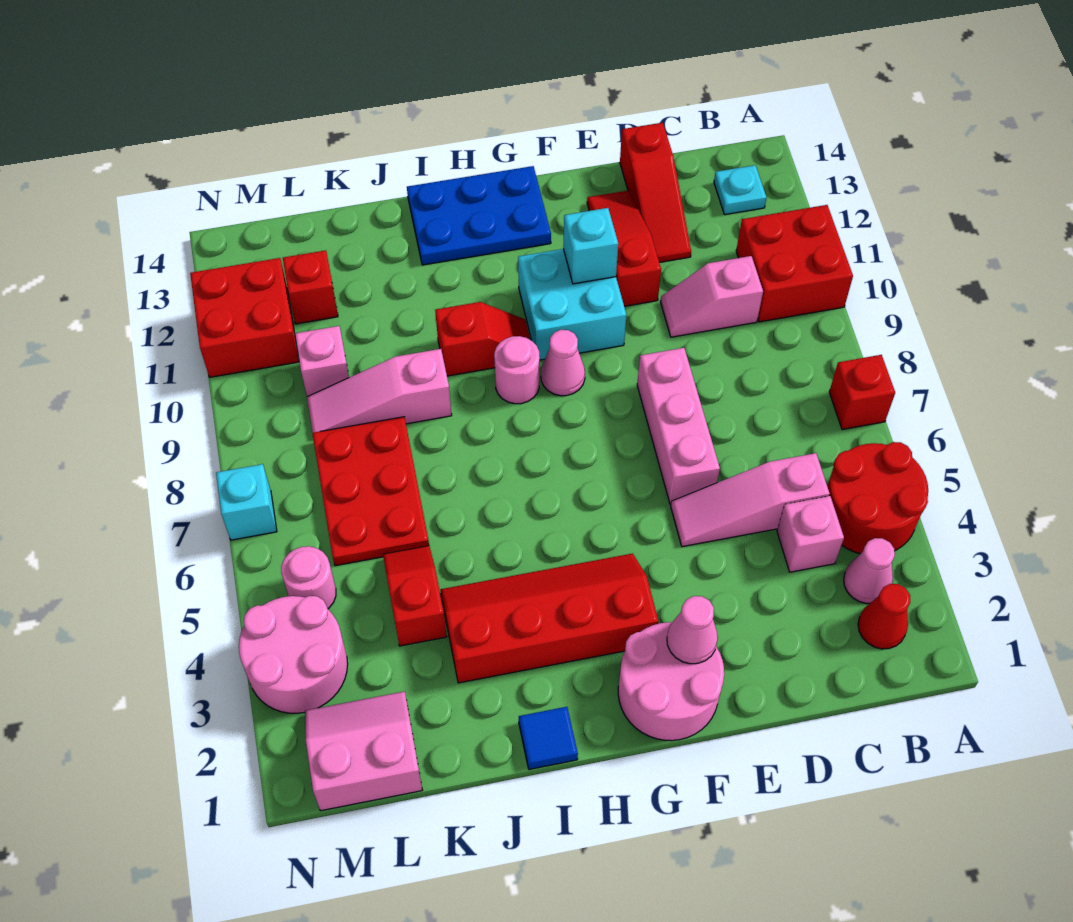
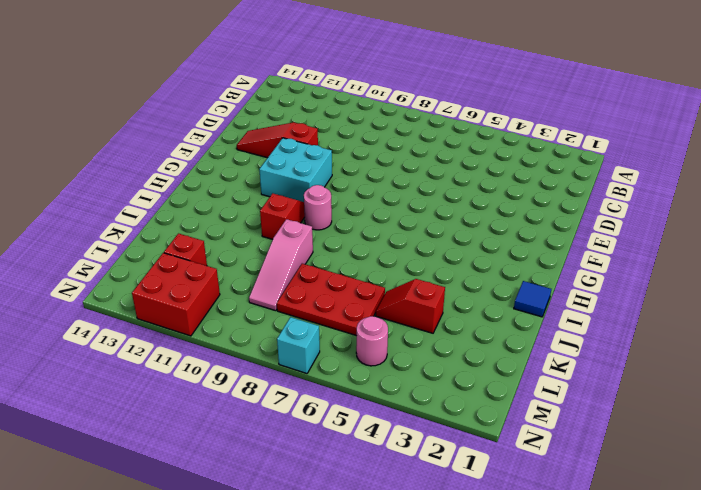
none -> red round brick A4:B5 level 1
none -> red brick A7 level 1
none -> red brick A10:B11 level 1
none -> red cone B2 level 1

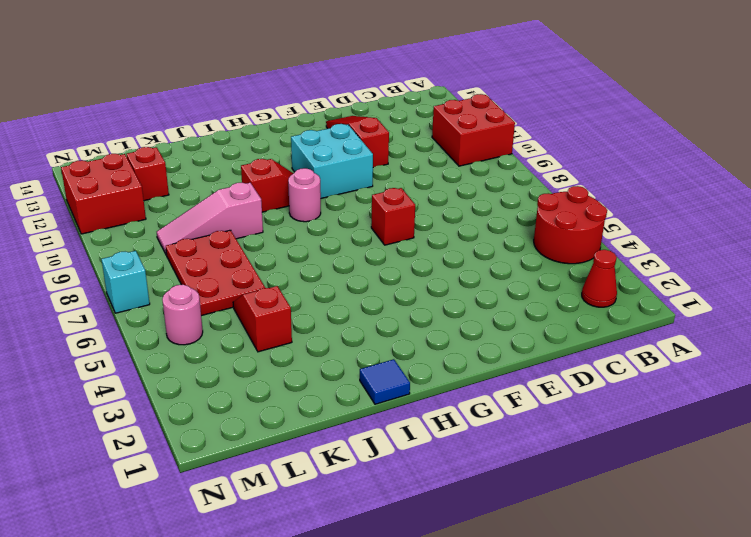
red brick F7 level 1 -> red brick A7 level 1
none -> pink cone B3 level 1
none -> cyan plate B13 level 1
none -> pink brick C4 level 1
none -> pink slope C5:E5 level 1 top C

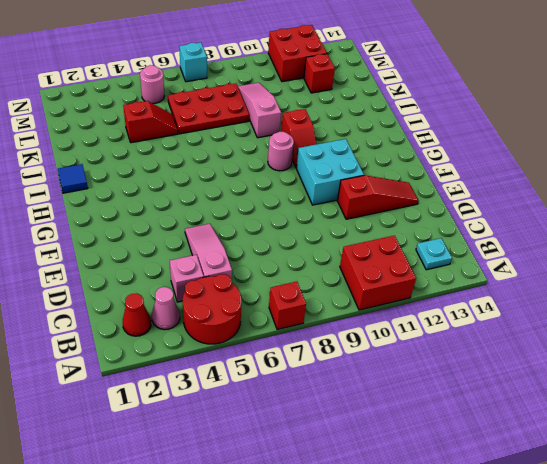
none -> pink slope C10:D10 level 1 top C
none -> red slope D12:D14 level 1 top 14
none -> pink brick E6:E8 level 1
none -> pink round brick F1:G2 level 1

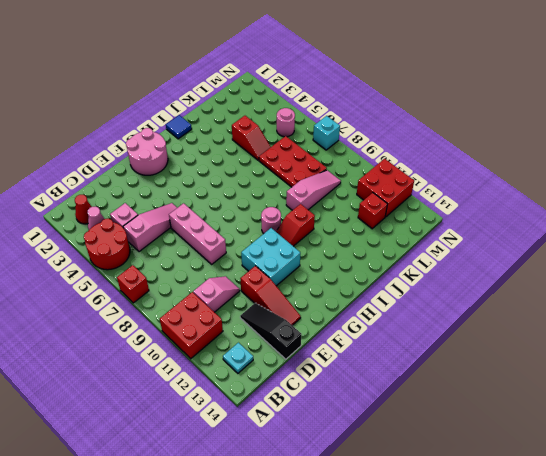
black slope D12:D14 level 1 top 14 -> red slope D12:D14 level 1 top 14
none -> red slope G3:J4 level 1 top 3
none -> pink cone G9 level 1
none -> blue plate G13:I14 level 1
none -> pink slope L1:M2 level 1 top 1

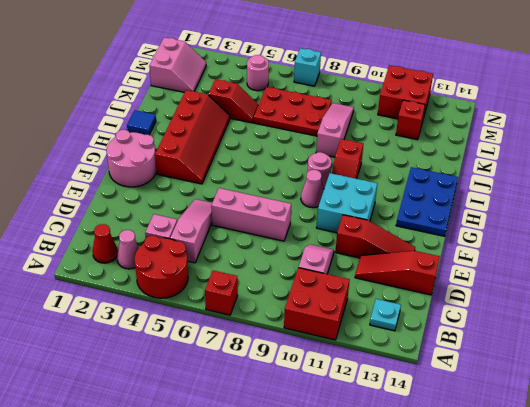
none -> pink brick L10 level 1
none -> pink round brick M3:N4 level 1
none -> pink cone F2 level 2
none -> cyan brick F11 level 2

